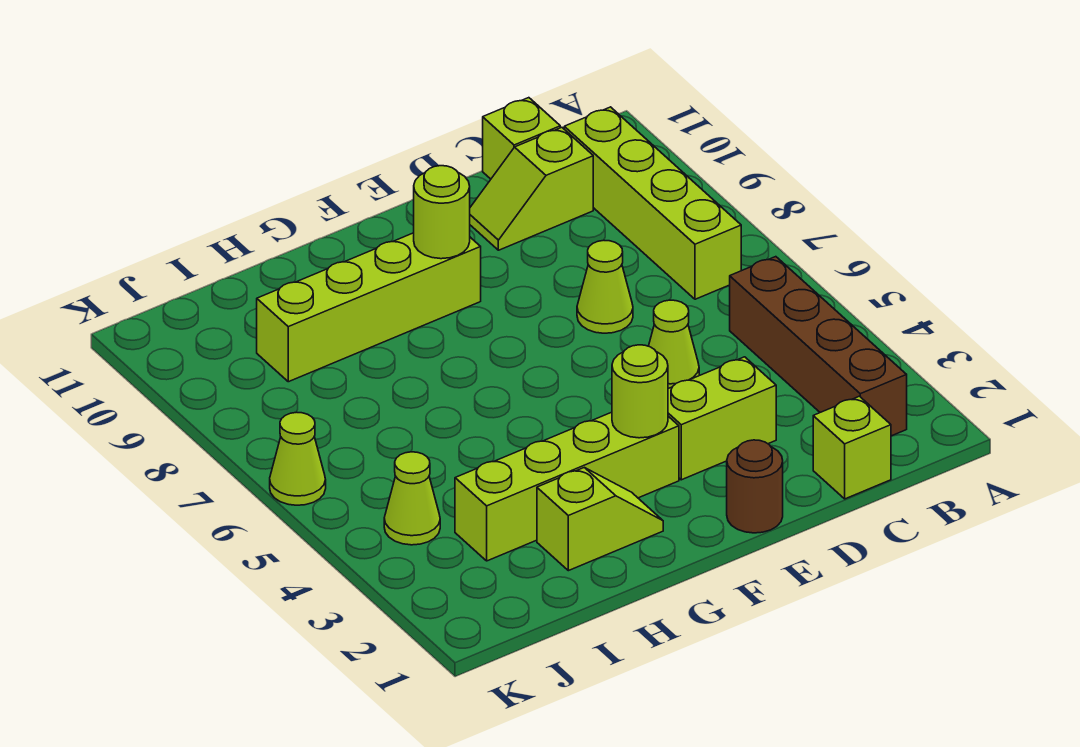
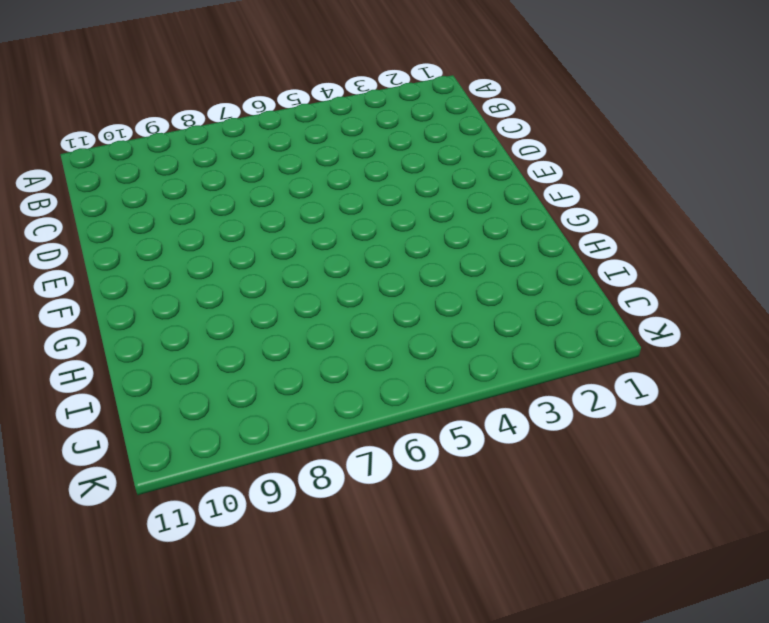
none -> brown brick B2:B5 level 1
none -> lime brick B7:B10 level 1
none -> lime brick C1 level 1

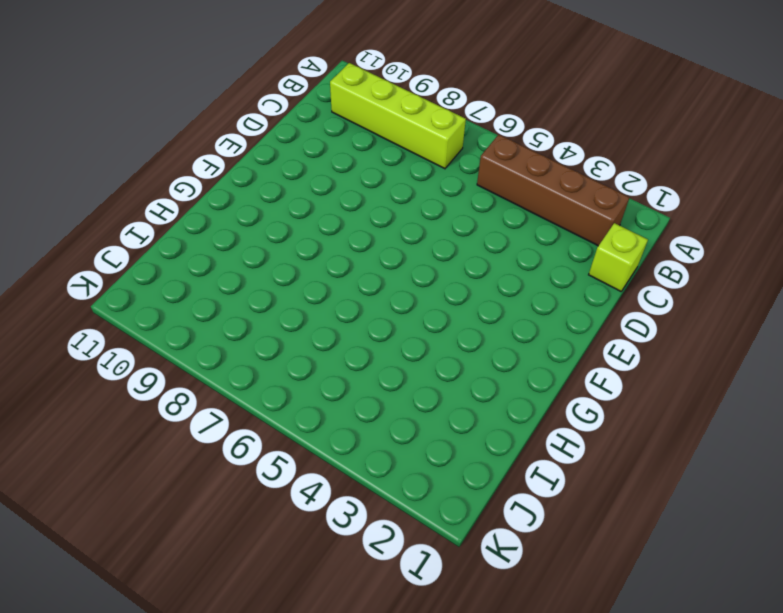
none -> lime slope C10:D10 level 1 top C
none -> lime brick C11 level 1
none -> lime brick D3:E3 level 1

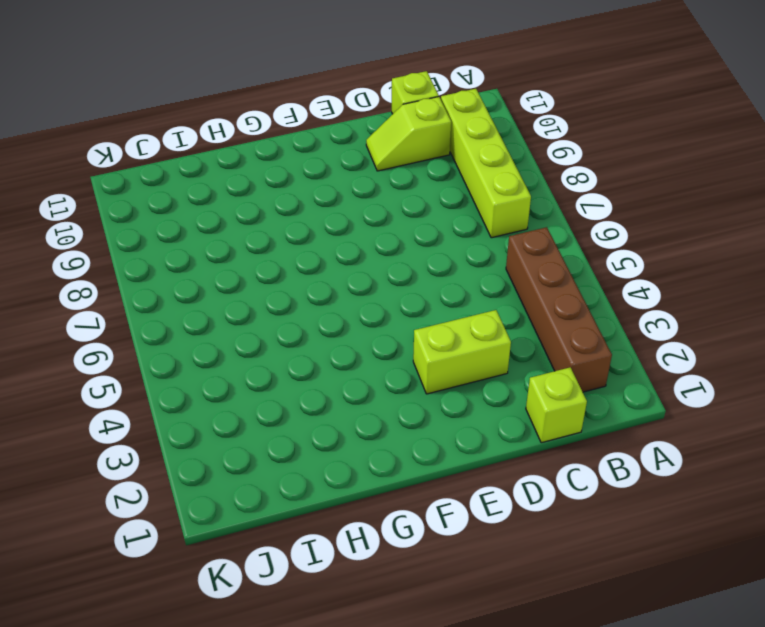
none -> lime cone D5 level 1
none -> lime cone D7 level 1
none -> brown round brick E1 level 1

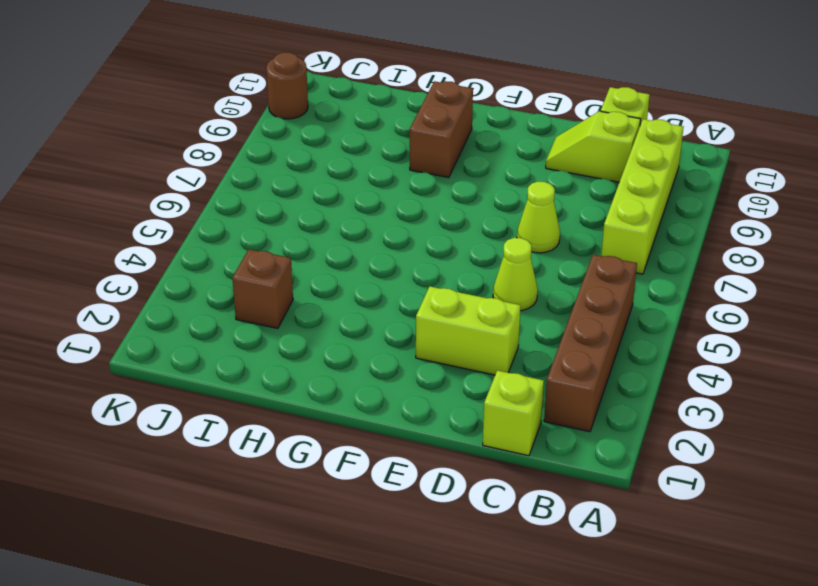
brown brick G9:G10 level 1 -> lime brick F9:I9 level 1
brown brick I3 level 1 -> lime brick F3:I3 level 1
brown round brick K10 level 1 -> brown round brick E1 level 1
none -> lime slope G2:H2 level 1 top H
none -> lime cone J4 level 1
none -> lime cone K6 level 1

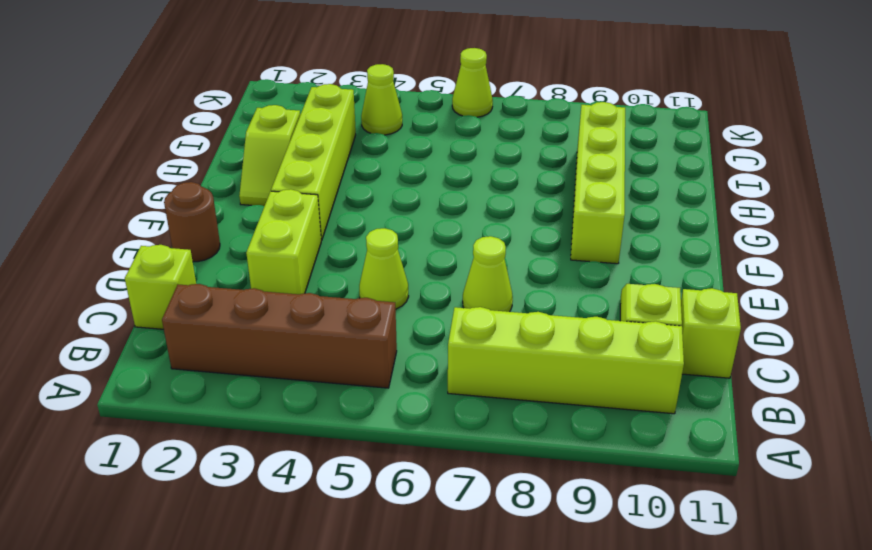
none -> lime round brick F3 level 2
none -> lime round brick F9 level 2

